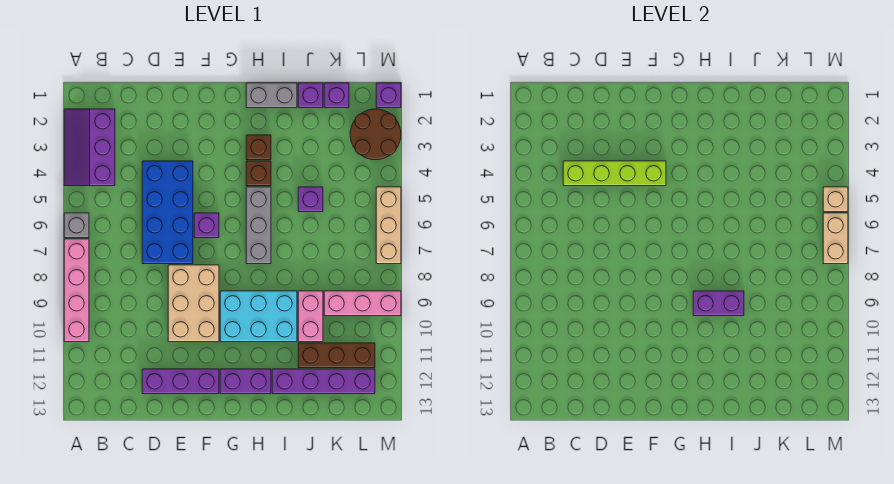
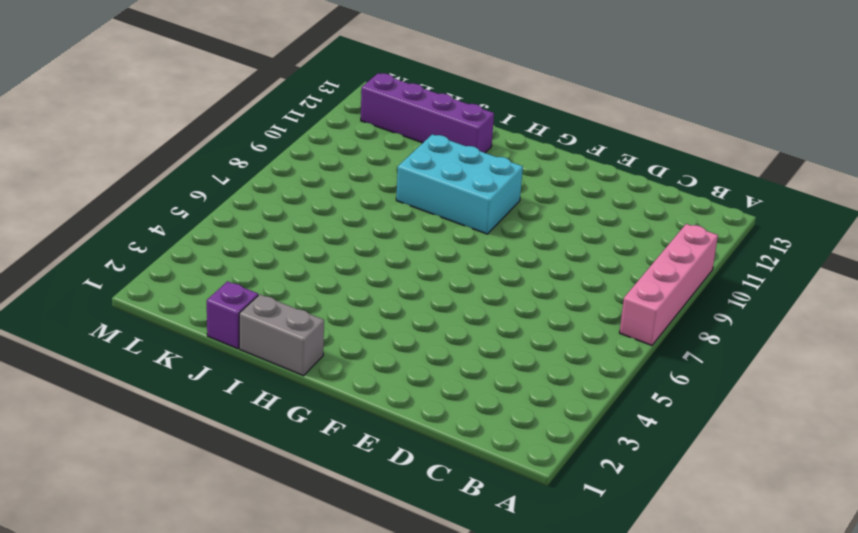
none -> purple slope A2:B4 level 1 top B
none -> grey brick A6 level 1
none -> blue brick D4:E7 level 1

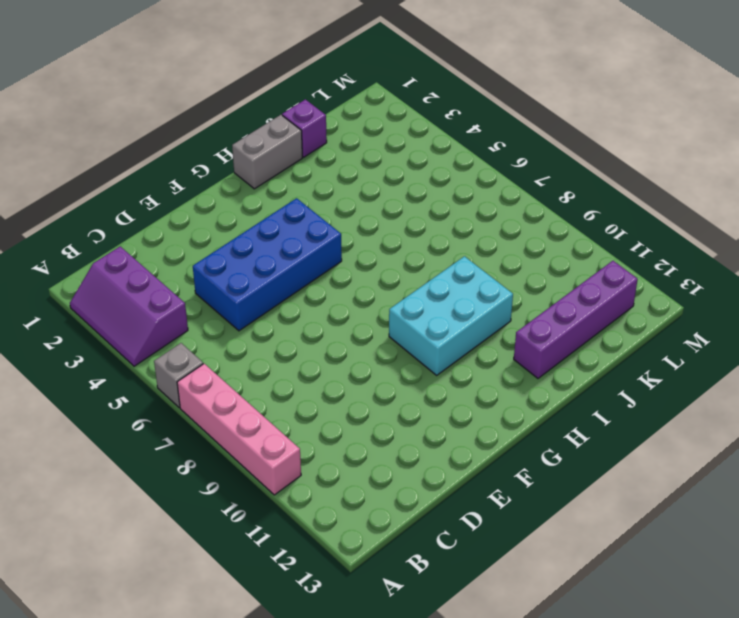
blue brick D4:G5 level 1 -> blue brick D4:E7 level 1
none -> purple brick D12:F12 level 1
none -> tan brick E8:F10 level 1
none -> purple brick F6 level 1

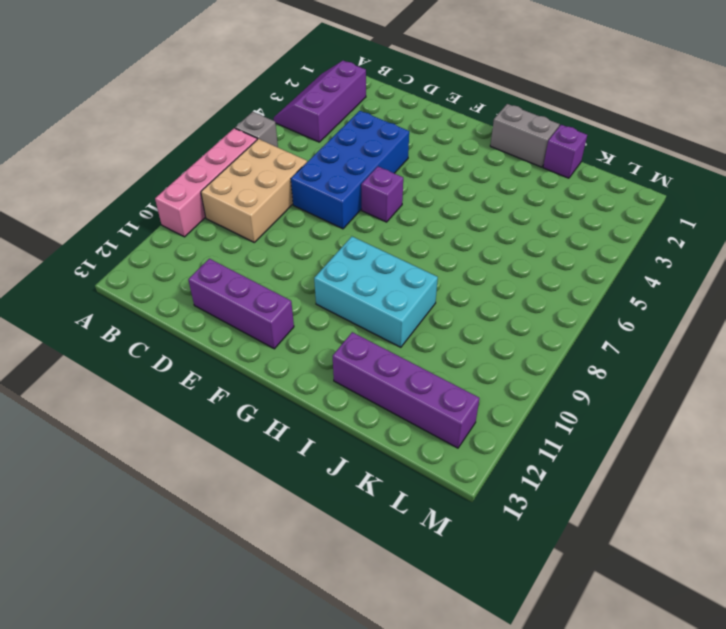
tan brick B7:C9 level 1 -> tan brick E8:F10 level 1
none -> purple brick G12:H12 level 1
none -> brown brick H3 level 1
none -> brown brick H4 level 1

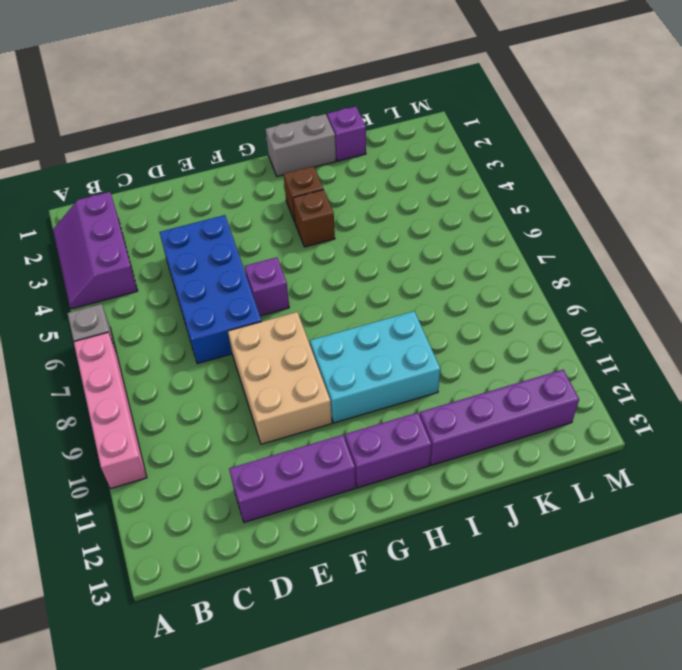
none -> grey brick H5:H7 level 1
none -> purple brick J5 level 1
none -> pink brick J9:J10 level 1

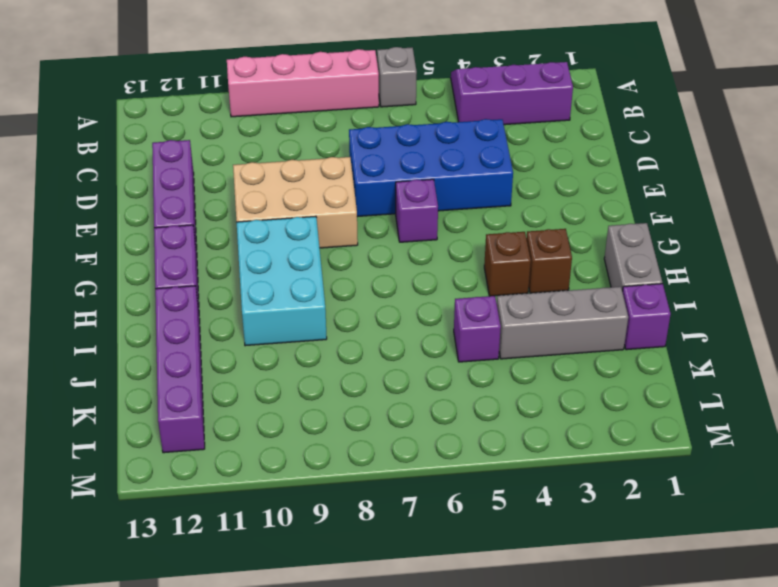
grey brick J2:J4 level 1 -> grey brick H5:H7 level 1
none -> pink brick J9:J10 level 1
none -> brown brick J11:L11 level 1
none -> purple brick K1 level 1

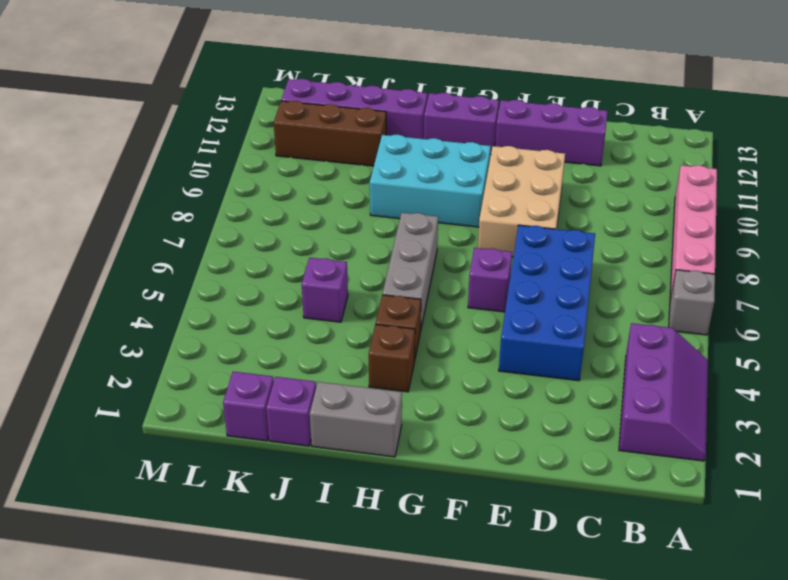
none -> pink brick J9:J10 level 1
none -> pink brick K9:M9 level 1
none -> brown round brick L2:M3 level 1

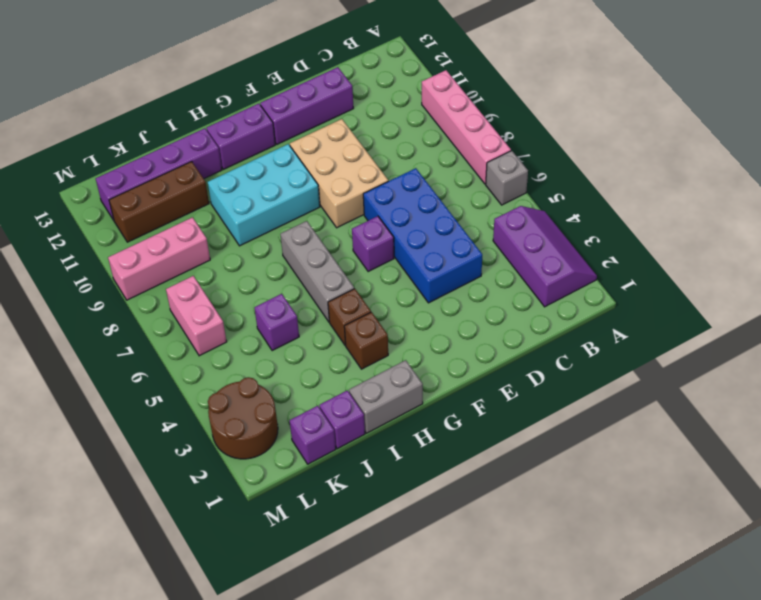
pink brick L6:L7 level 1 -> pink brick J9:J10 level 1
none -> purple brick M1 level 1
none -> tan brick M5:M7 level 1
none -> lime brick C4:F4 level 2

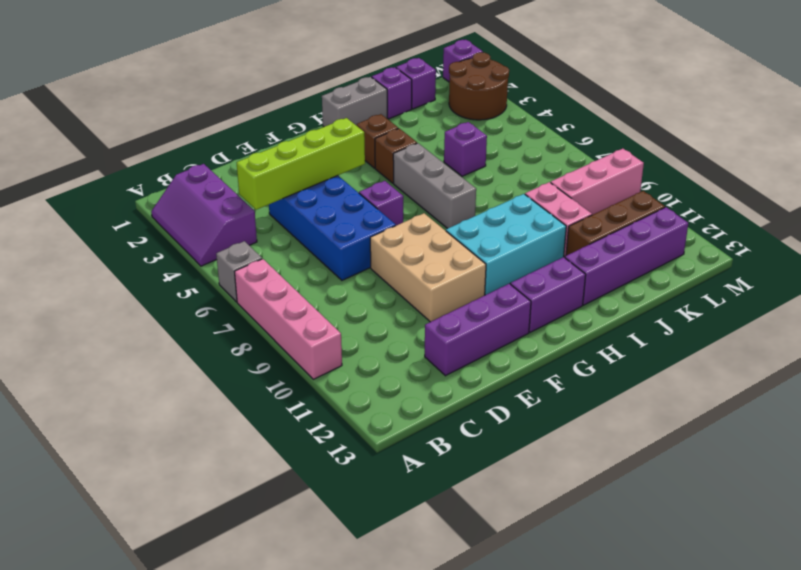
none -> tan brick M5:M7 level 1
none -> purple brick H9:I9 level 2
none -> tan brick M5 level 2

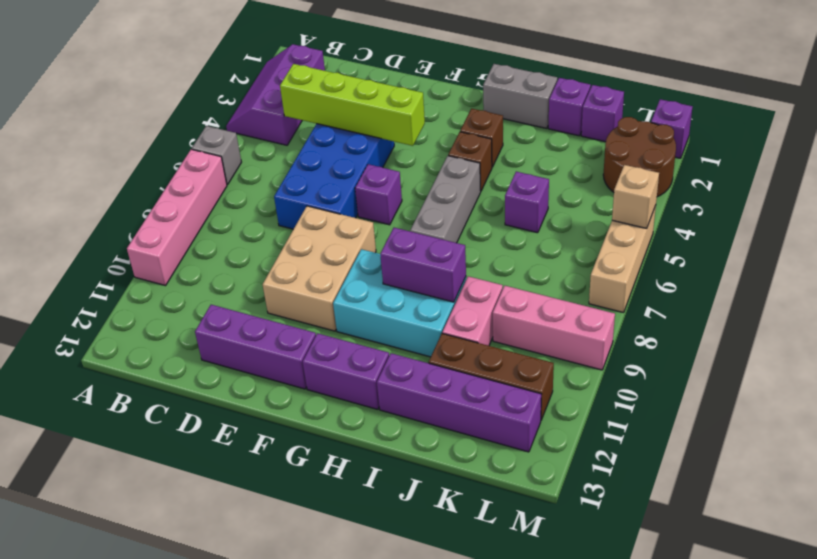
none -> tan brick M6:M7 level 2

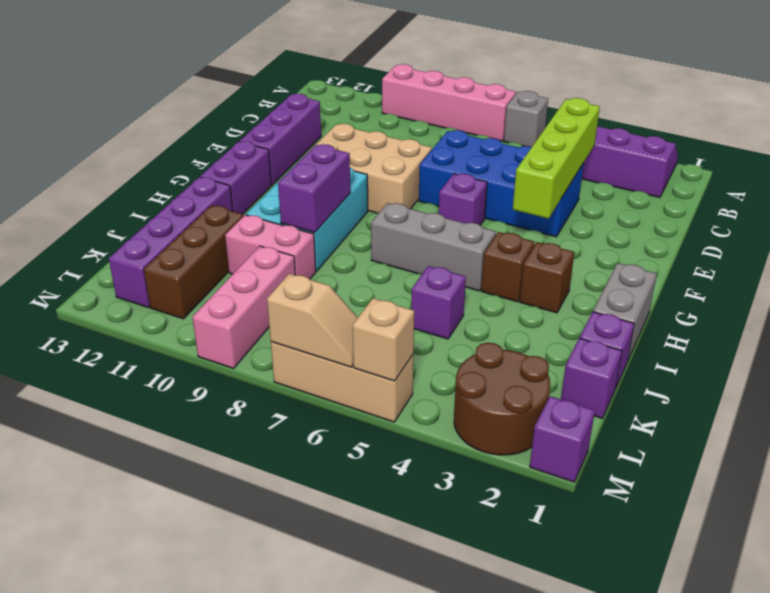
tan slope M6:M7 level 2 top 7 -> tan brick M6:M7 level 2

